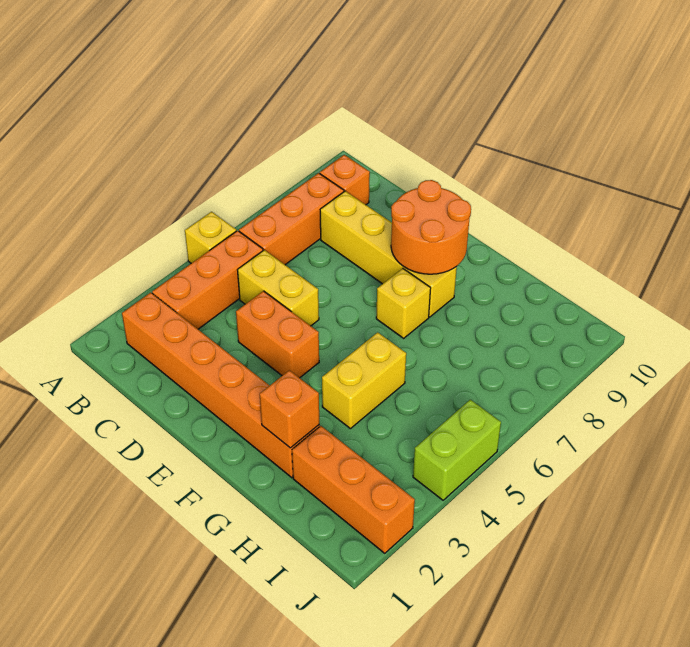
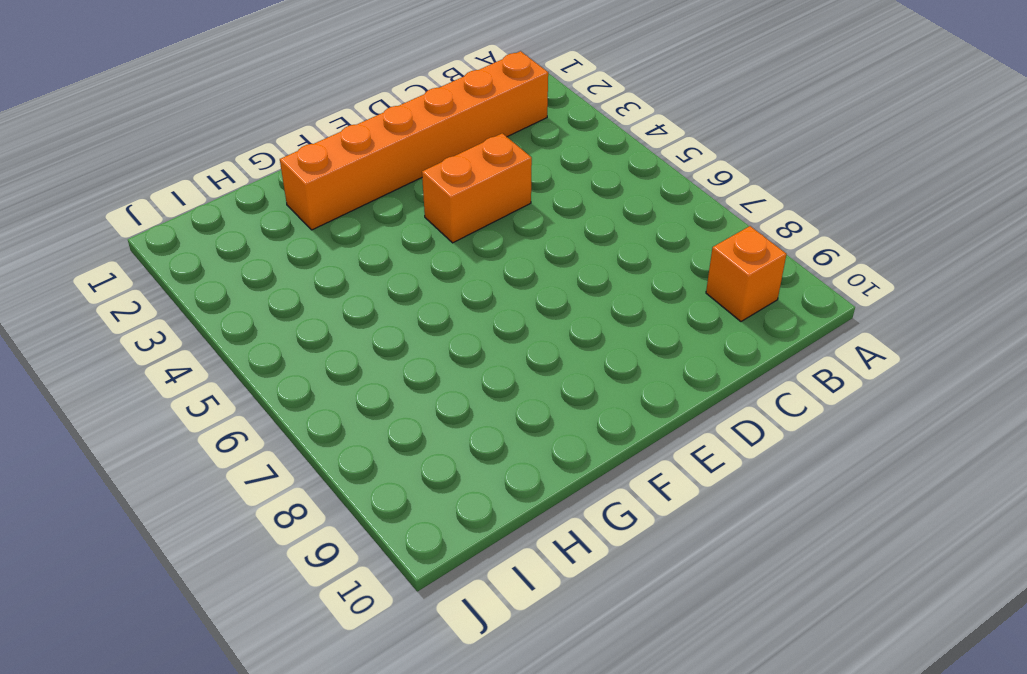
none -> yellow brick A5 level 1
none -> orange brick B3:B5 level 1
none -> orange brick B6:B8 level 1

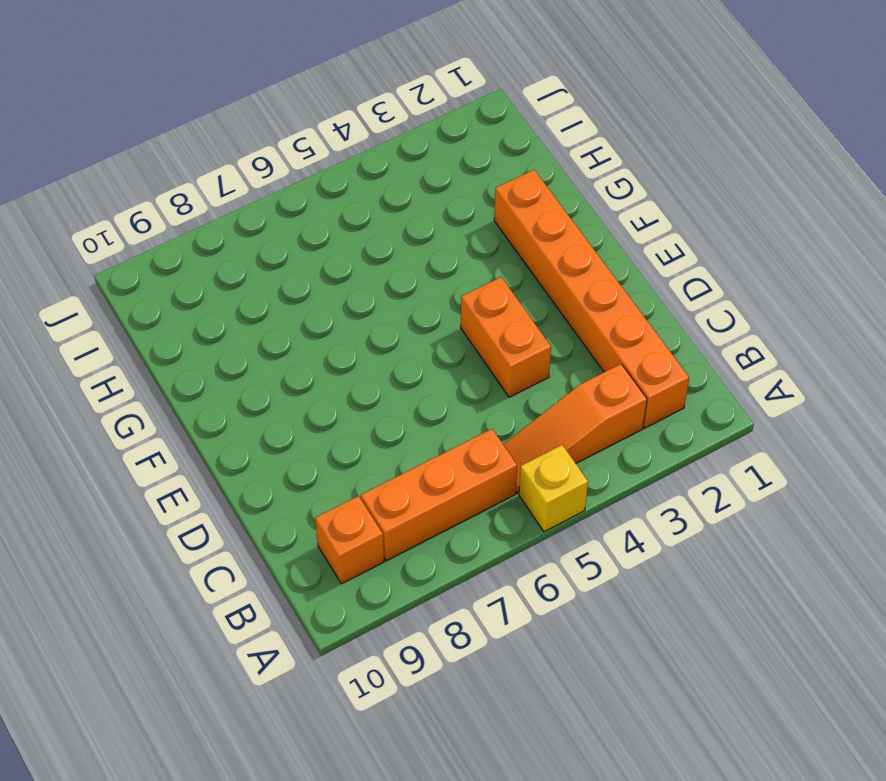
orange slope B3:B5 level 1 top 3 -> orange brick B3:B5 level 1
none -> yellow brick C5:D5 level 1
none -> yellow brick C8:F8 level 1
none -> yellow brick F7 level 1

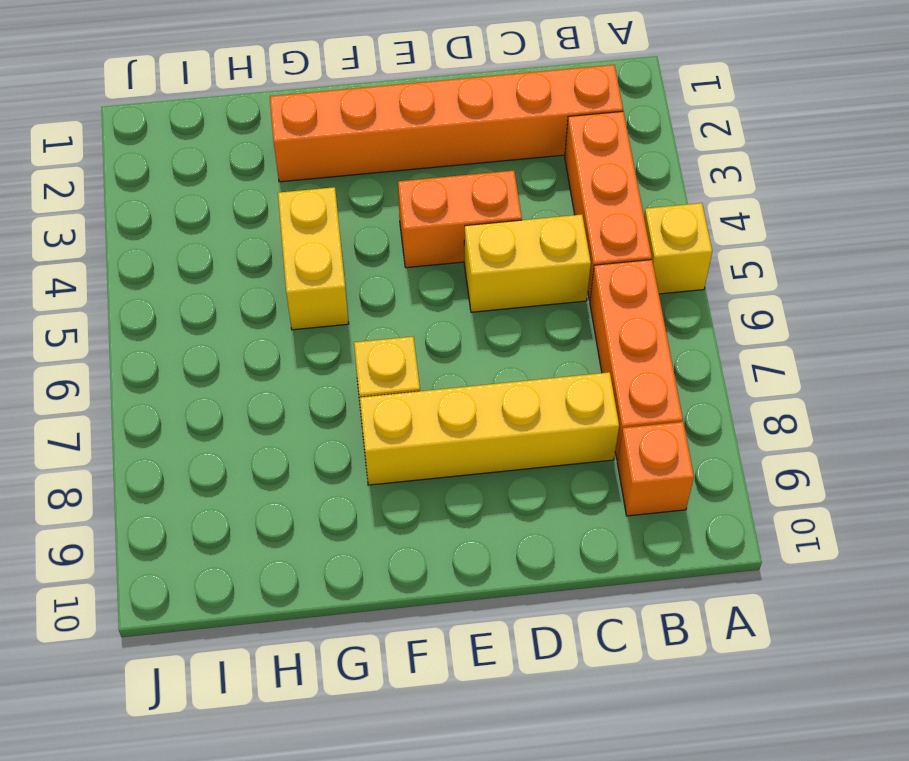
none -> orange brick H2:J2 level 1
none -> lime brick J4:J5 level 1
none -> orange round brick E8:F9 level 2

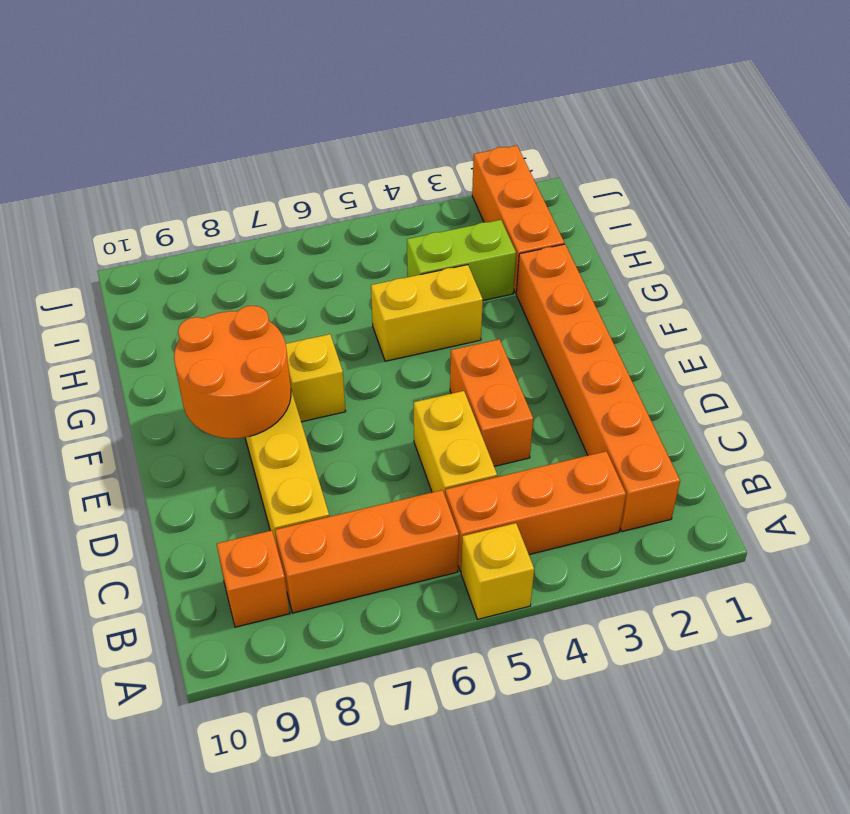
lime brick H3:H4 level 1 -> lime brick J4:J5 level 1
none -> orange brick G2 level 2

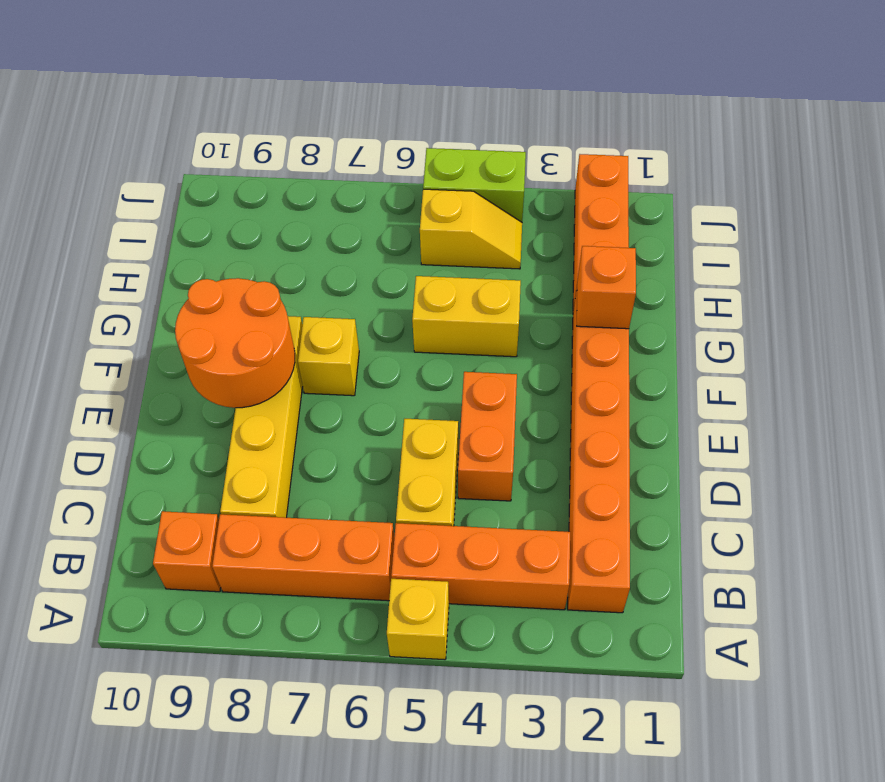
yellow slope I4:I5 level 1 top 5 -> none

